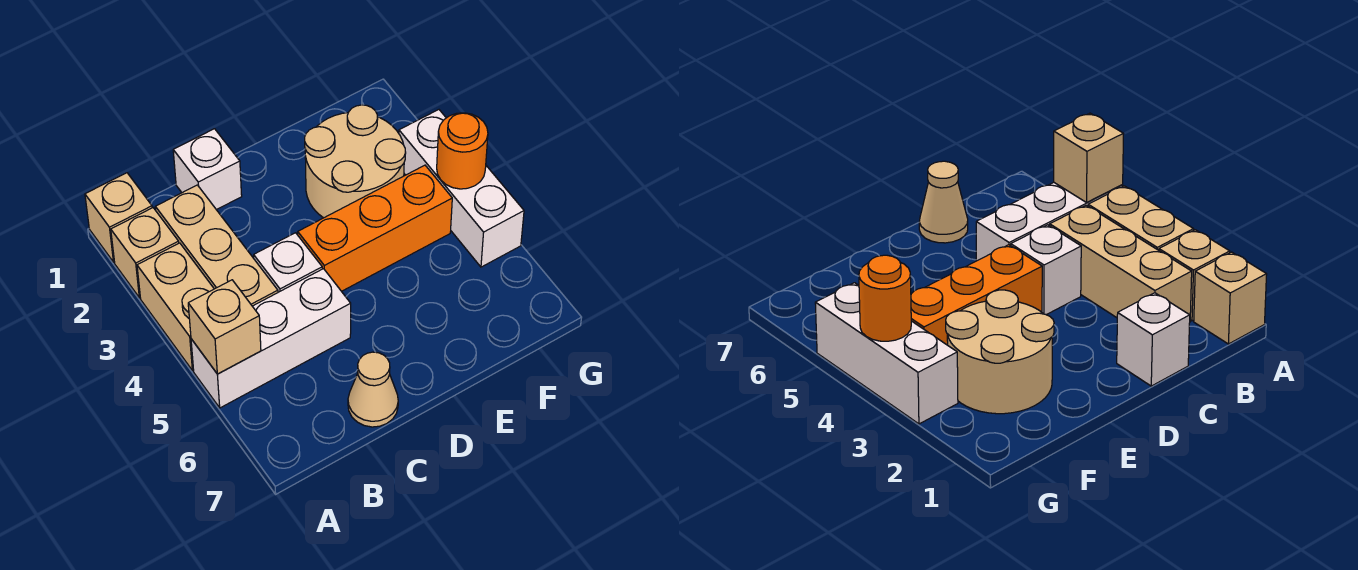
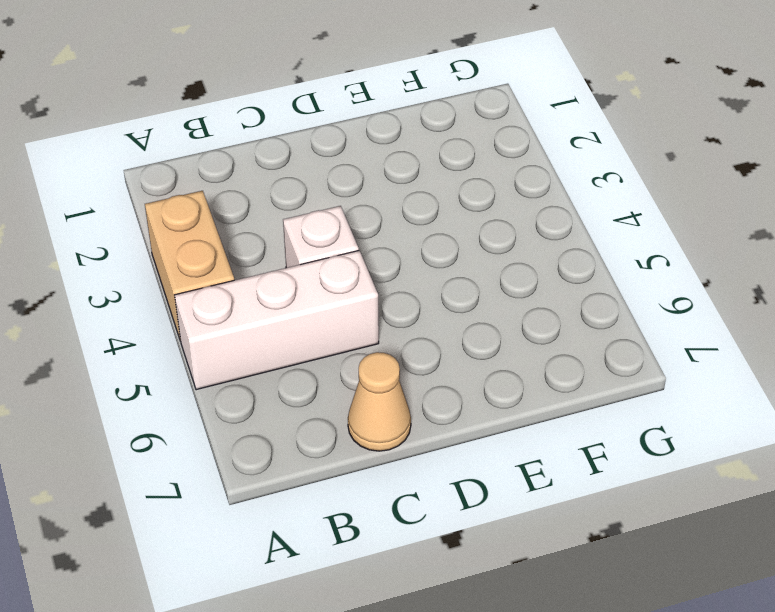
none -> tan brick A1 level 1
none -> tan brick A2 level 1
none -> tan brick B2:B4 level 1

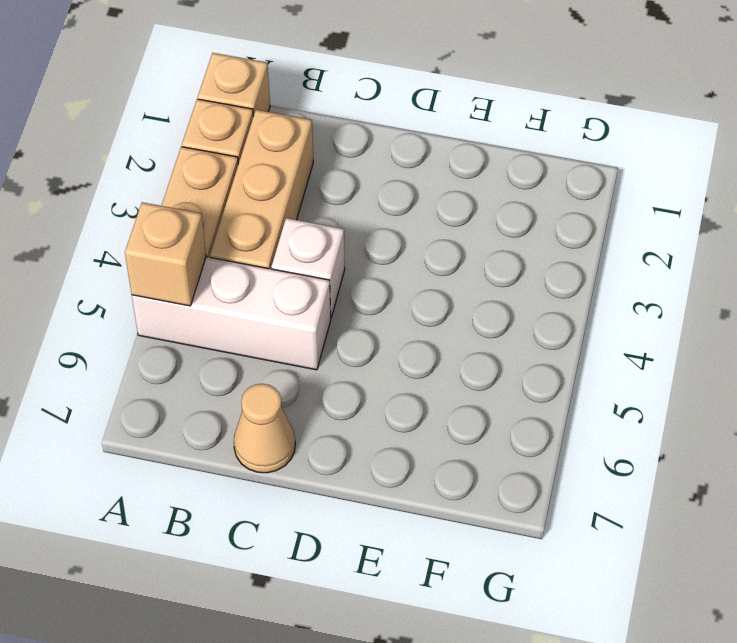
none -> white brick C1 level 1
none -> orange brick D4:F4 level 1
none -> tan round brick E2:F3 level 1

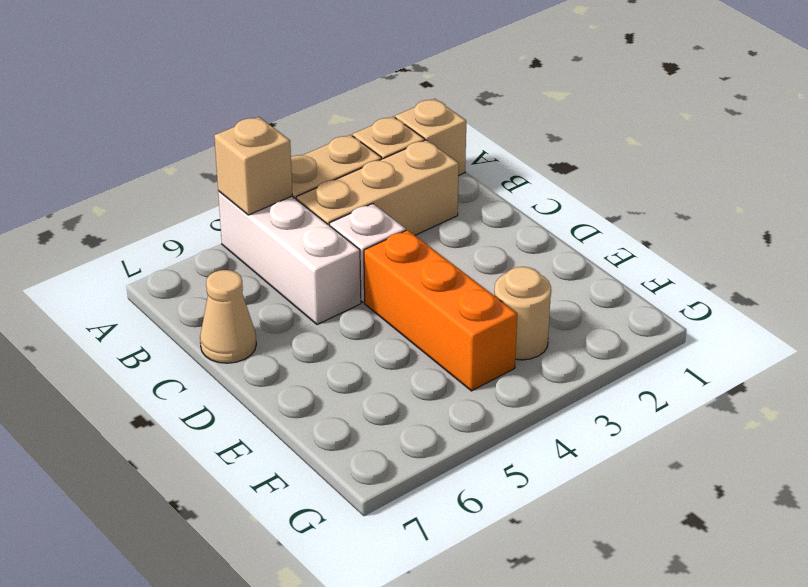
tan round brick F3 level 1 -> tan round brick E2:F3 level 1
none -> white brick C1 level 1
none -> white brick G3:G5 level 1
none -> orange round brick G4 level 2

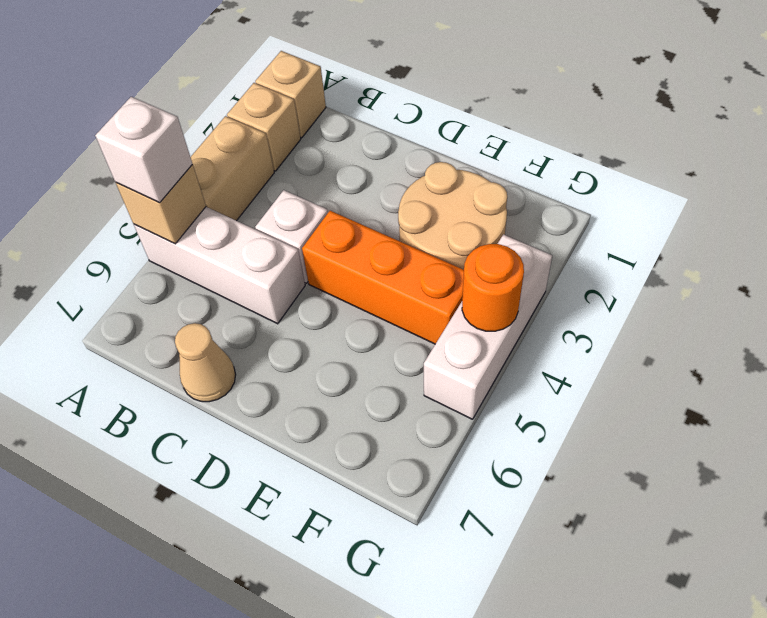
white brick A5 level 3 -> white brick C1 level 1
none -> tan brick B2:B4 level 1

